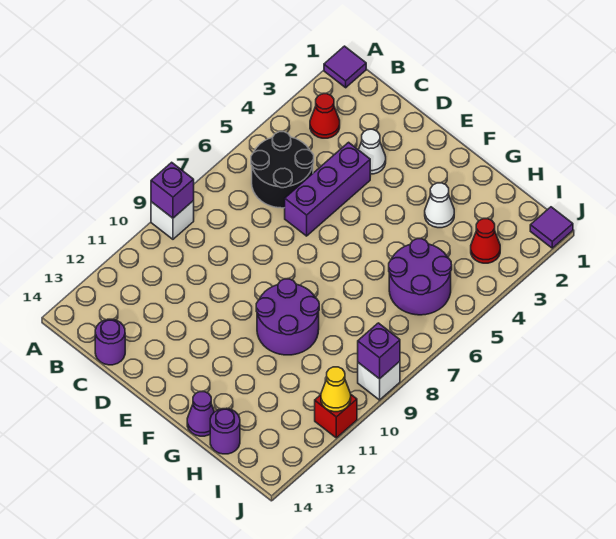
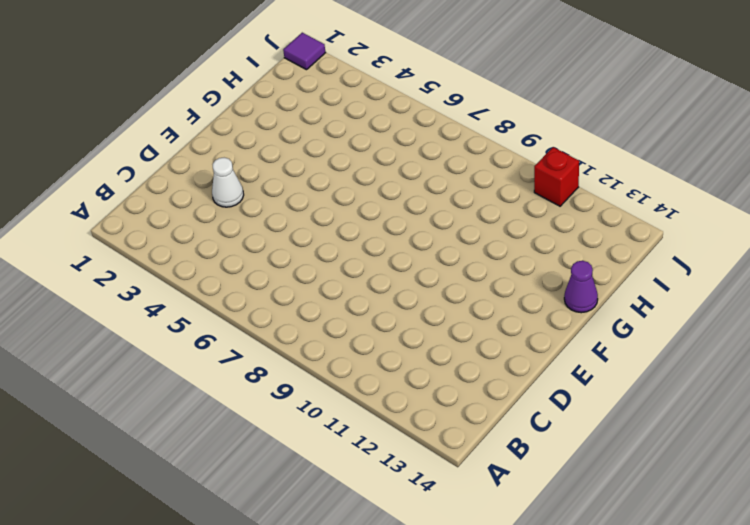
none -> purple tile A1 level 1
none -> white brick A9 level 1
none -> red cone B3 level 1

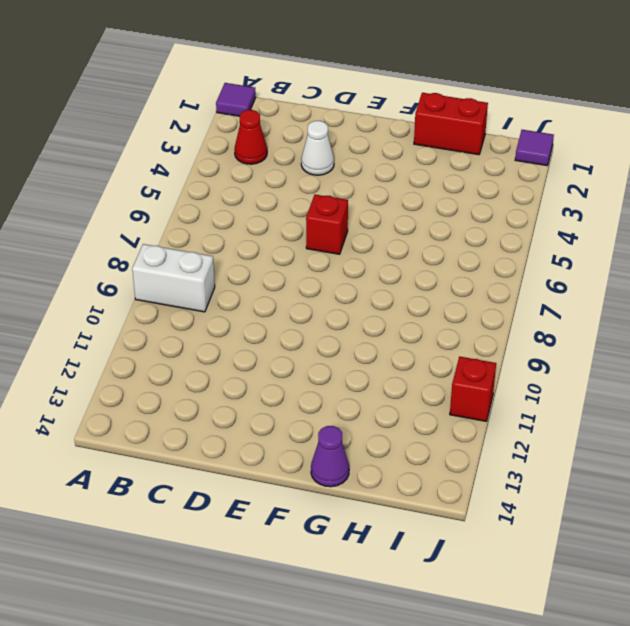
white brick A9:B9 level 1 -> white brick A9 level 1
red brick E6 level 1 -> none
red brick G1:H1 level 1 -> none
none -> black round brick B5:C6 level 1
none -> purple round brick C14 level 1
none -> purple brick D4:D6 level 1

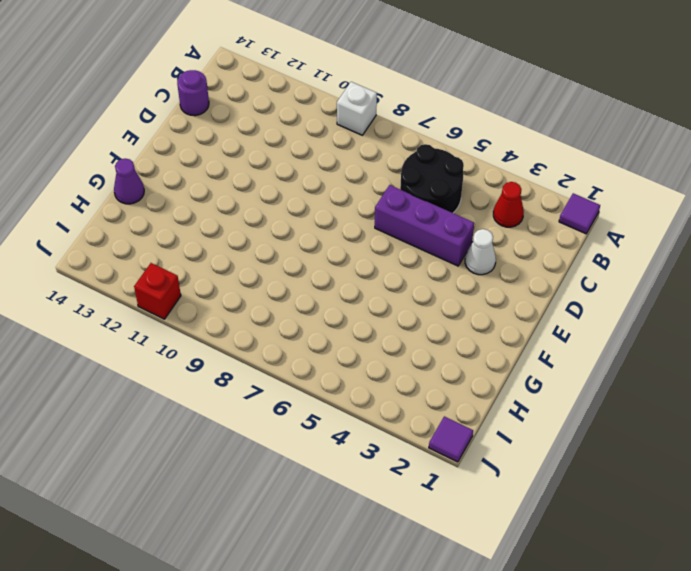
none -> purple round brick F9:G10 level 1
none -> white cone G3 level 1
none -> purple round brick H5:I6 level 1

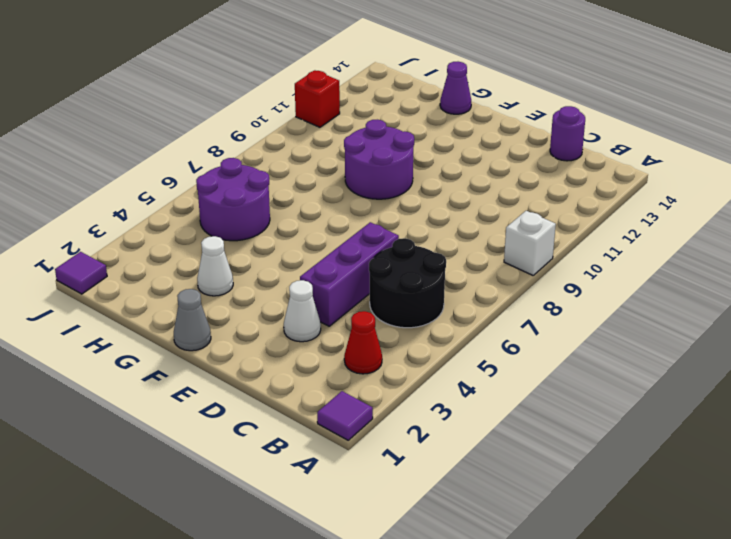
grey cone F1 level 1 -> none
none -> purple round brick H14 level 1
none -> red cone I3 level 1
none -> white brick J9 level 1

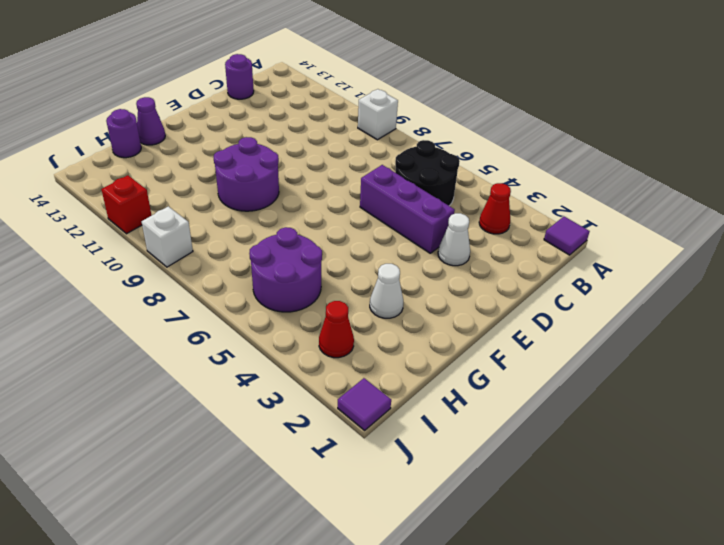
none -> purple brick A9 level 2
none -> purple brick J9 level 2
none -> yellow cone J11 level 2

